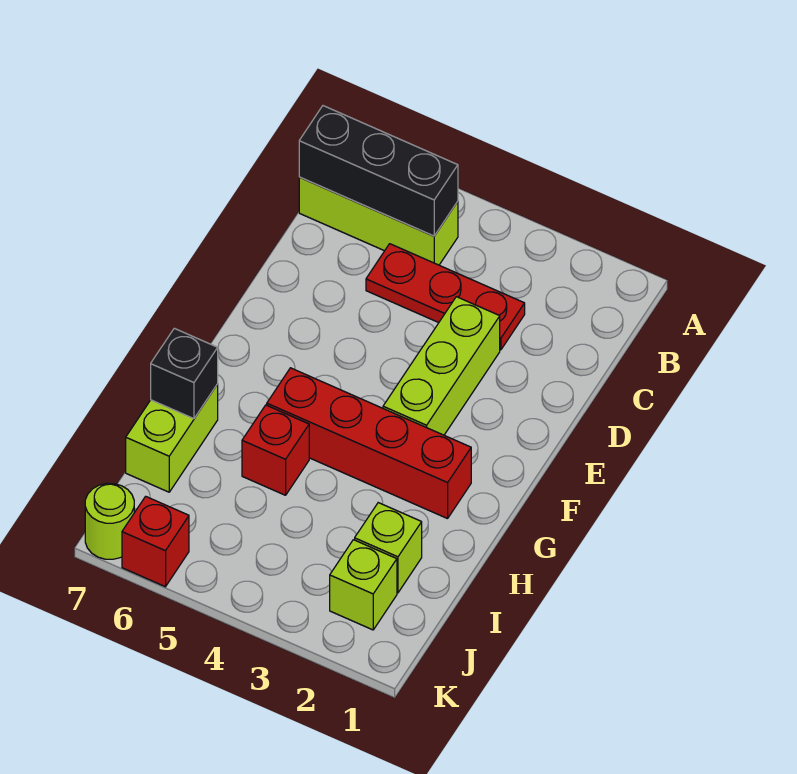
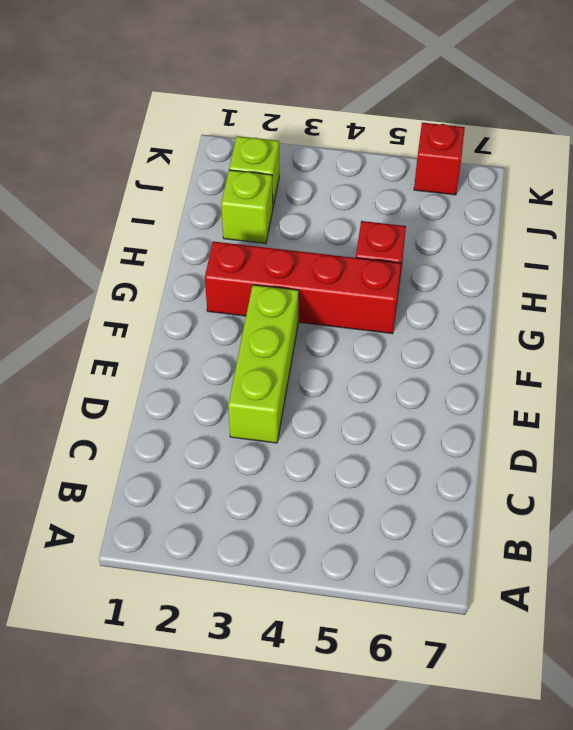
none -> lime brick B5:B7 level 1
none -> red plate C3:C5 level 1
none -> lime brick H7:I7 level 1

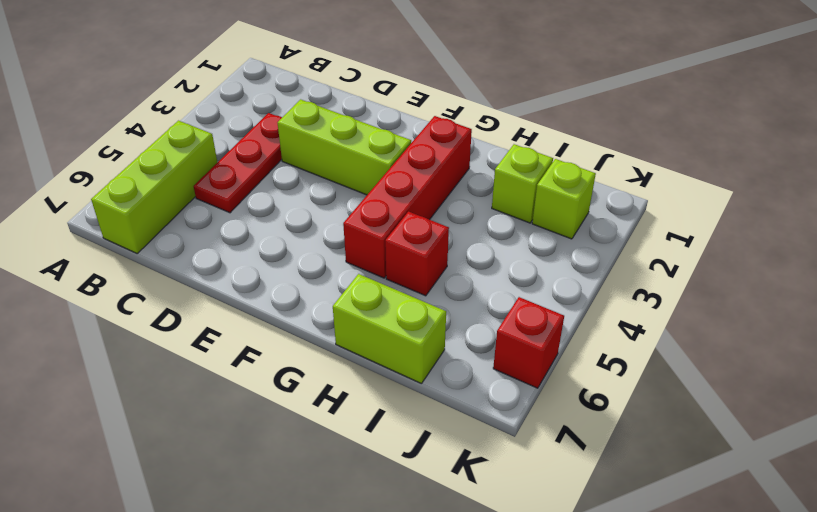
none -> lime round brick K7 level 1
none -> black brick B5:B7 level 2
none -> black brick H7 level 2

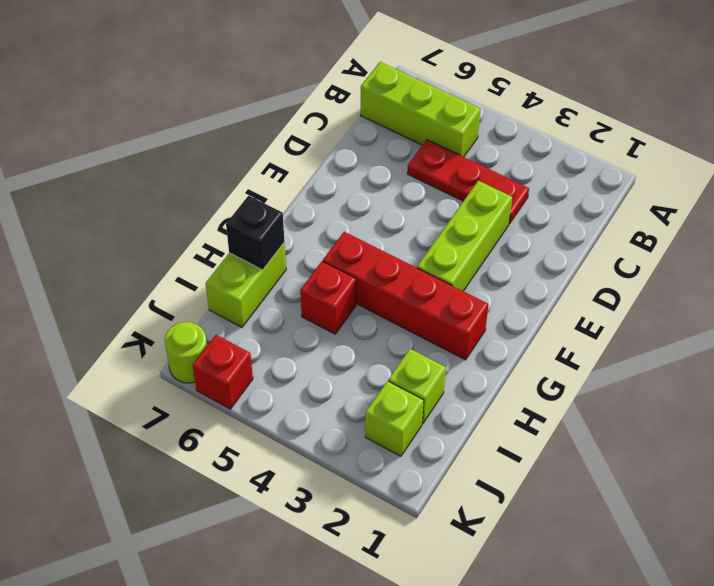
none -> black brick B5:B7 level 2

